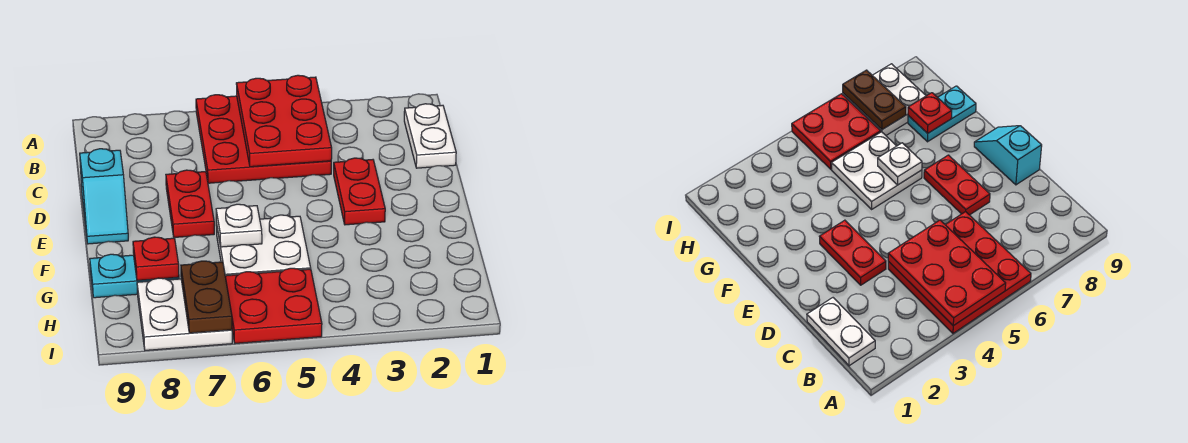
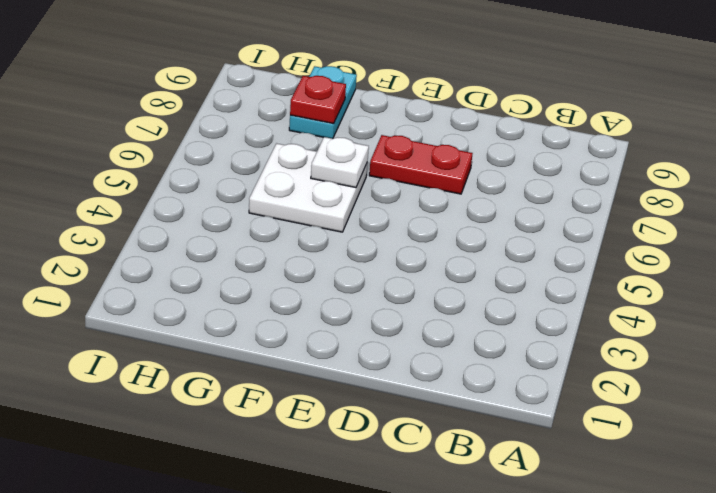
none -> red plate A4:C6 level 1
none -> white plate B1:C1 level 1
none -> red plate D3:E3 level 1

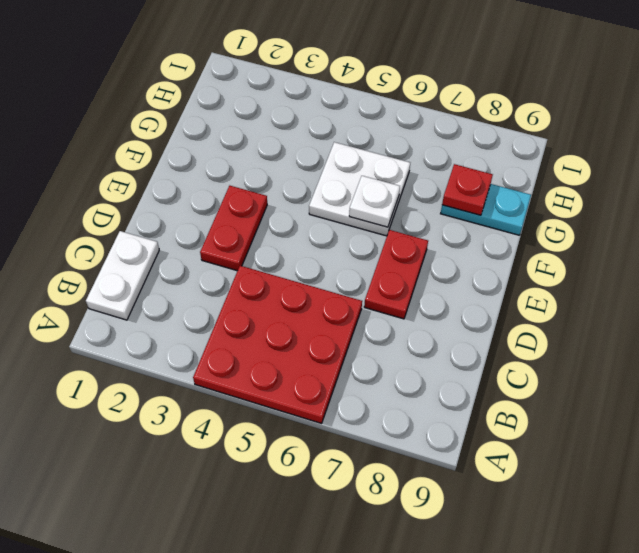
none -> cyan slope D9:E9 level 1 top D
none -> red plate H5:I6 level 1
none -> white plate H7:I8 level 1

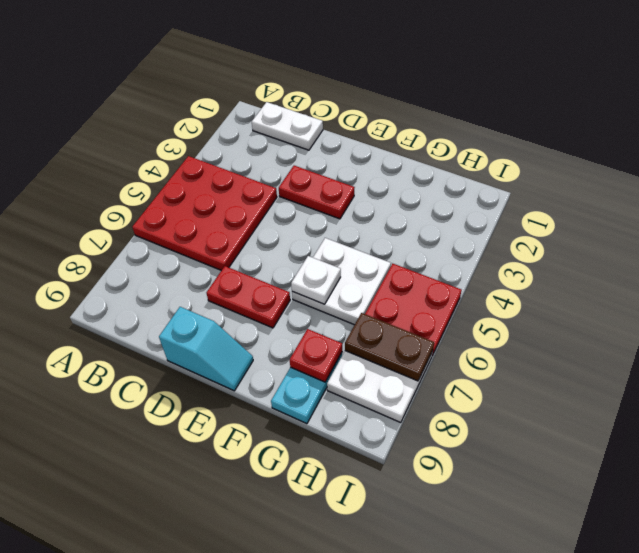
none -> red plate A4:C5 level 2

